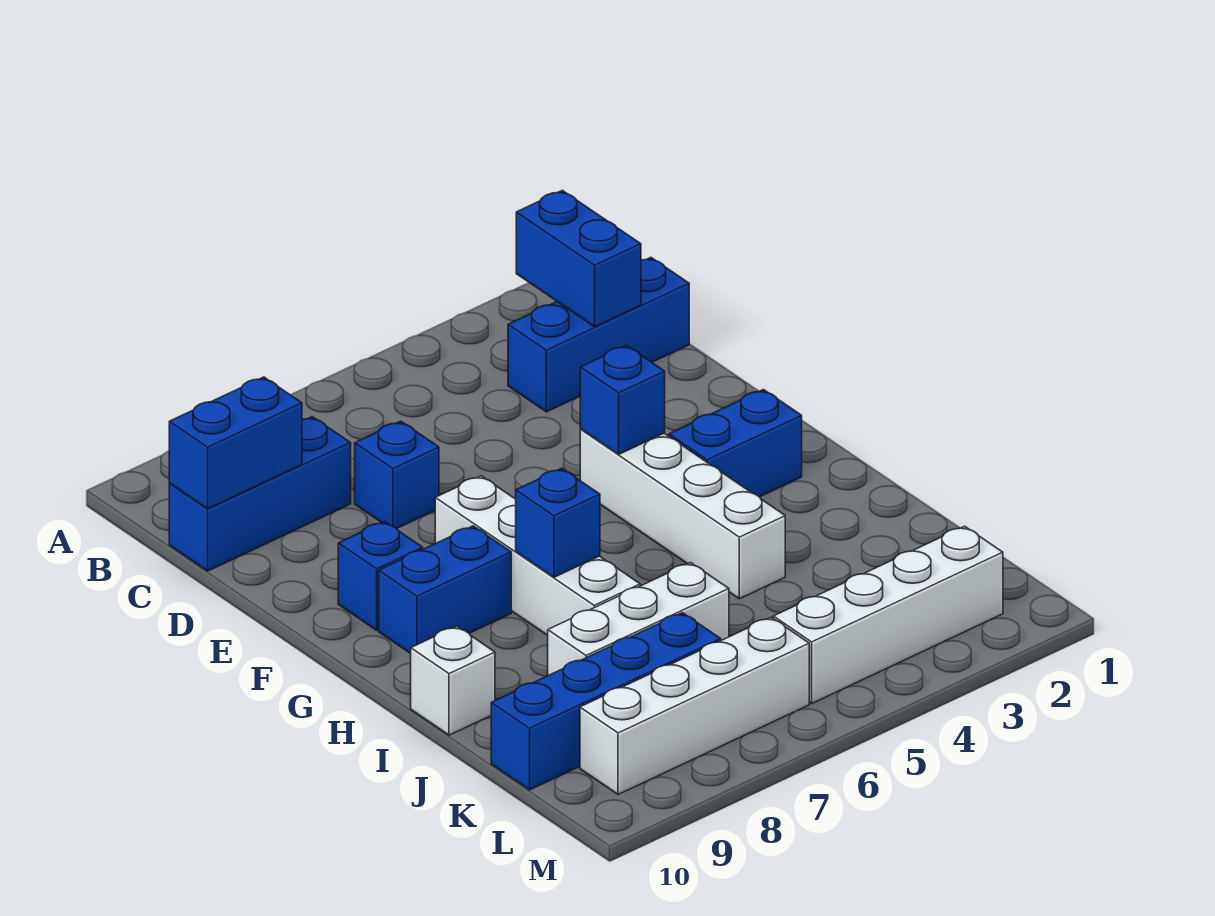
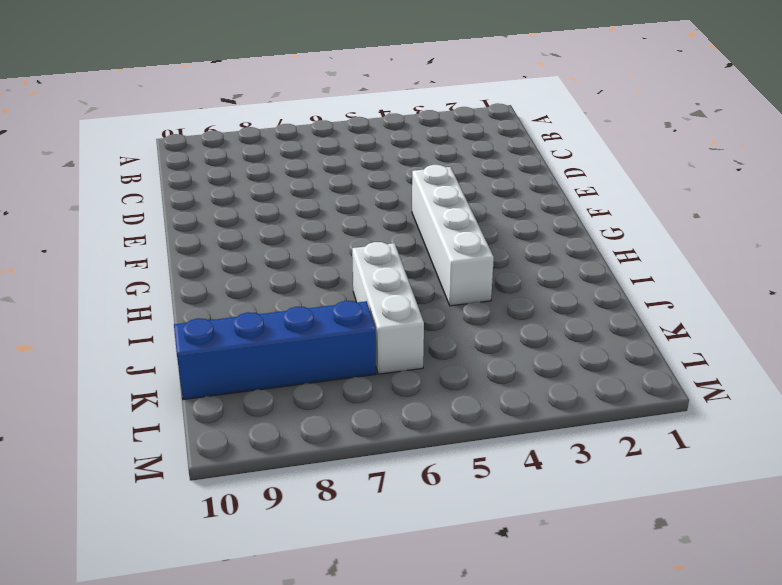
white brick I6:K6 level 1 -> white brick J6:J8 level 1
none -> blue brick C1:C3 level 1
none -> blue brick C8:C10 level 1
none -> blue brick D7 level 1

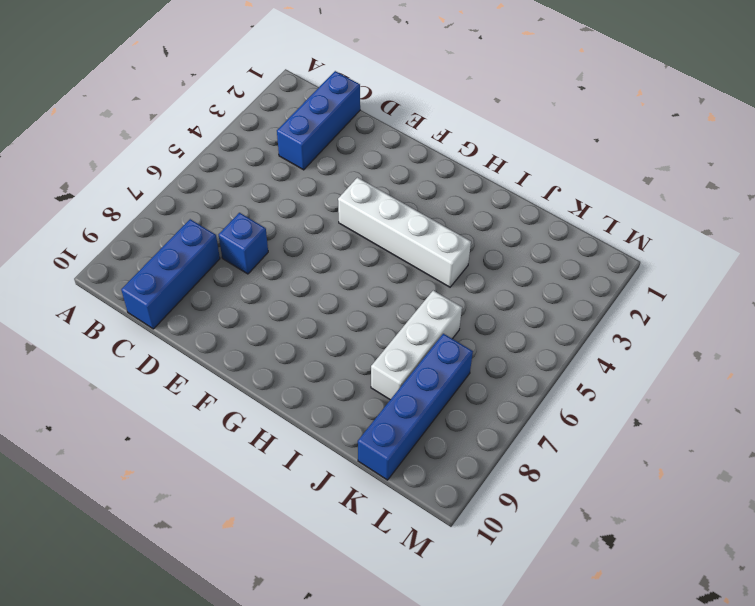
none -> white brick F7:I7 level 1
none -> blue brick F9 level 1
none -> blue brick G2:G3 level 1

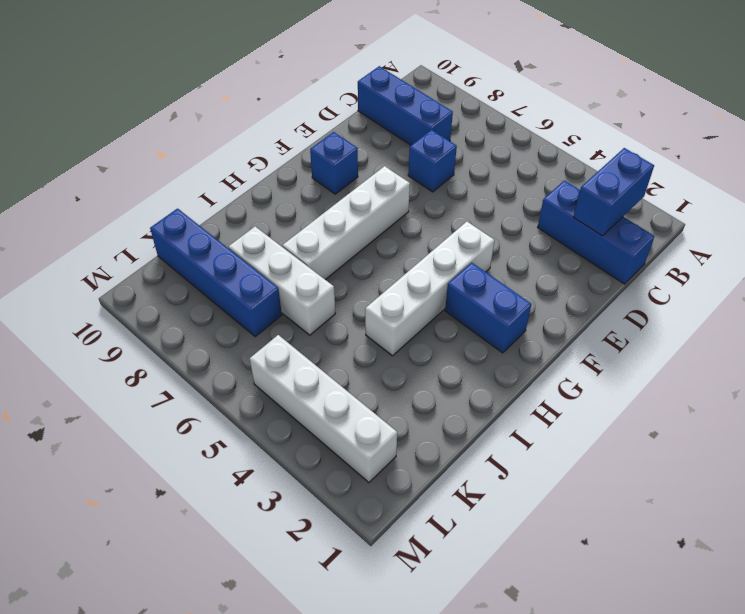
none -> blue brick G8:G9 level 1
none -> white brick I10 level 1
none -> white brick L6:L9 level 1

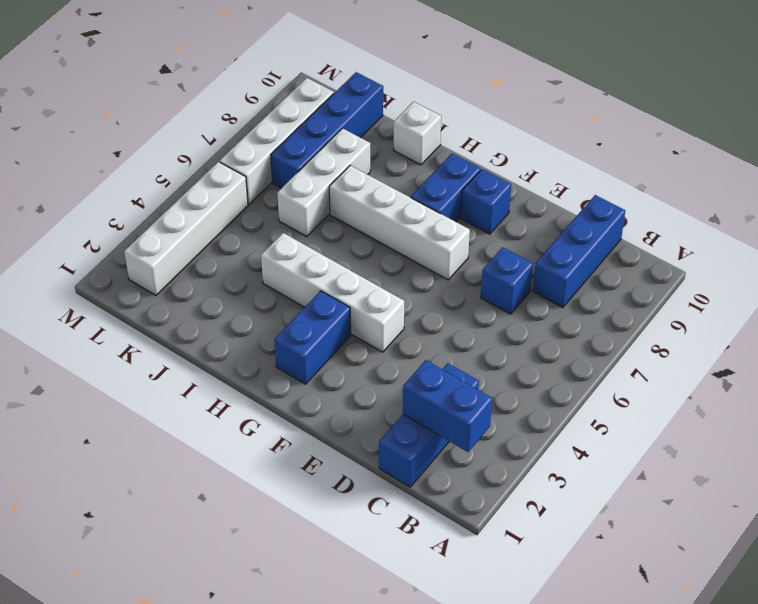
none -> blue brick C9:C10 level 2
none -> blue brick F4 level 2
none -> blue brick H7 level 2

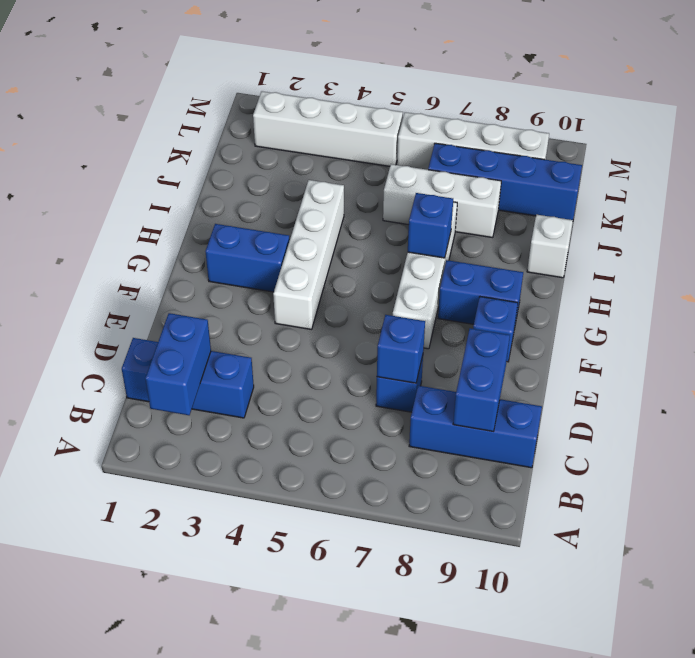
blue brick C9:D9 level 2 -> blue brick C9:C10 level 2
blue brick D7 level 2 -> blue brick F4 level 2

